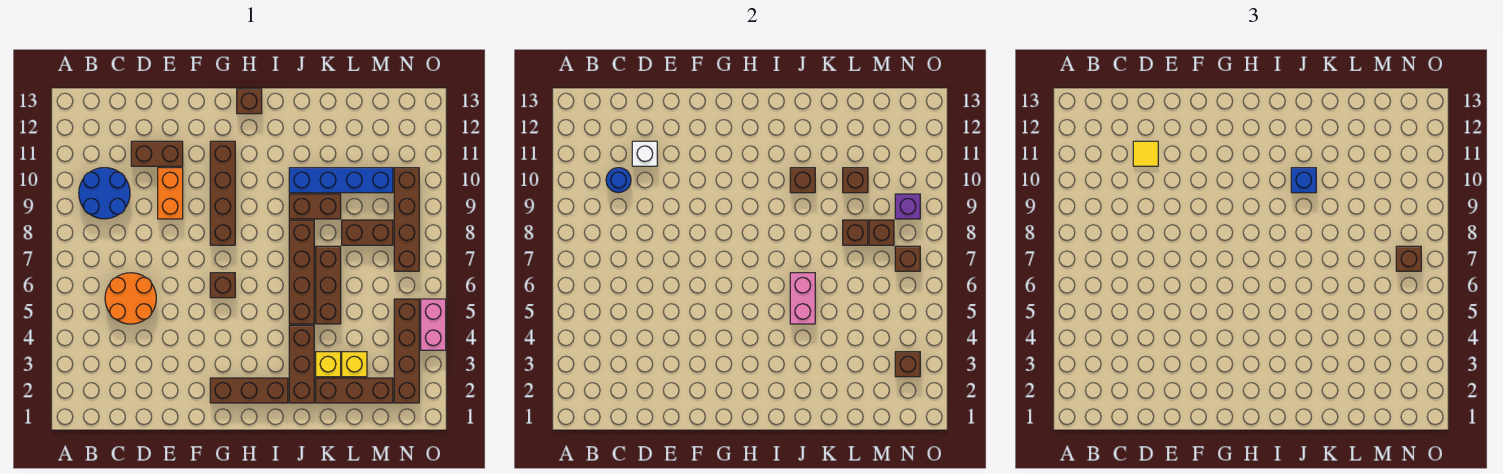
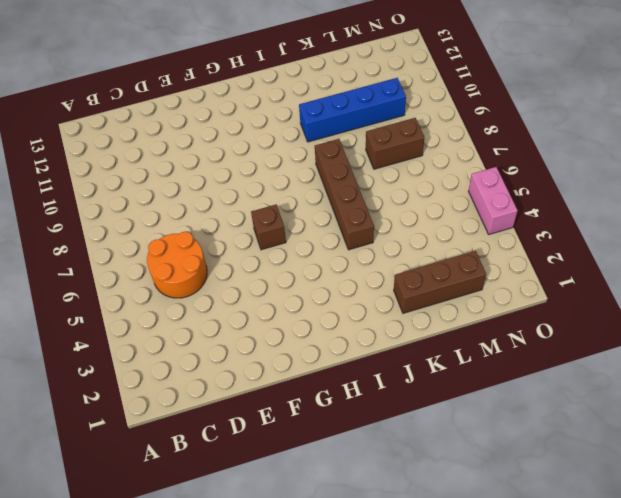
none -> blue round brick B9:C10 level 1
none -> brown brick D11:E11 level 1
none -> orange brick E9:E10 level 1
none -> brown brick G2:I2 level 1

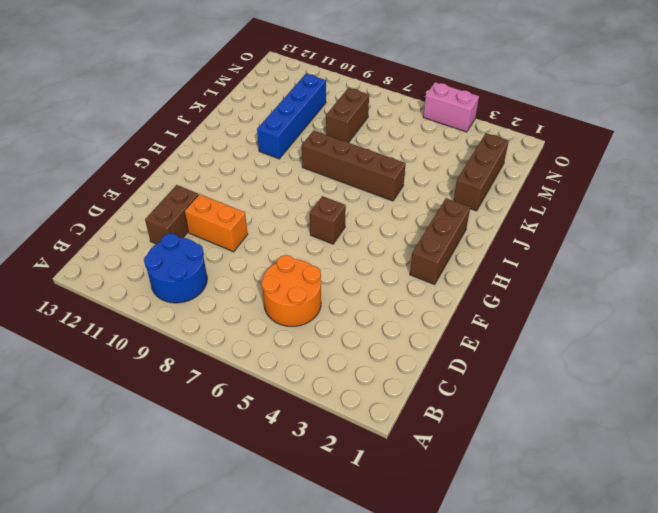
none -> brown brick G8:G11 level 1
none -> brown brick H13 level 1
none -> brown brick J2:J4 level 1
none -> brown brick J9:K9 level 1

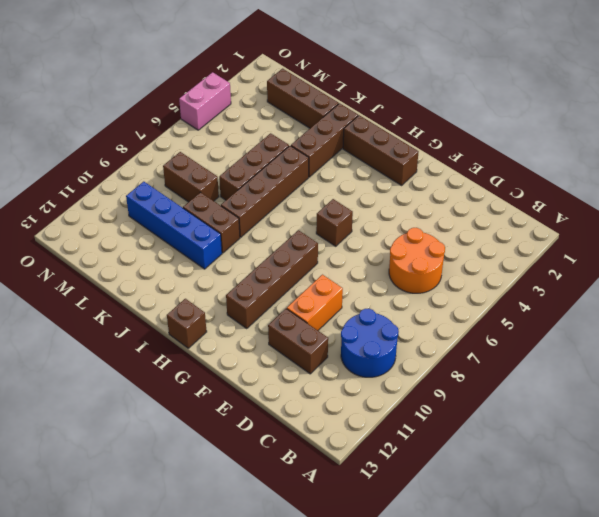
none -> yellow brick K3 level 1
none -> yellow brick L3 level 1
none -> brown brick N2:N5 level 1
none -> brown brick N7:N10 level 1

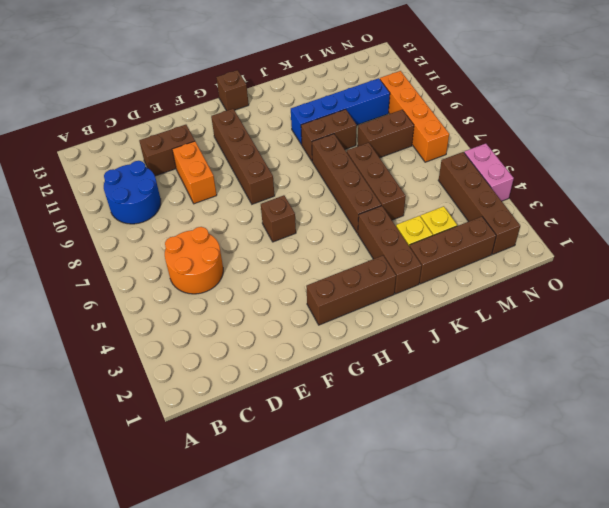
orange brick N7:N10 level 1 -> brown brick N7:N10 level 1
none -> blue round brick C10 level 2
none -> white brick D11 level 2
none -> pink brick J5:J6 level 2
none -> brown brick J10 level 2

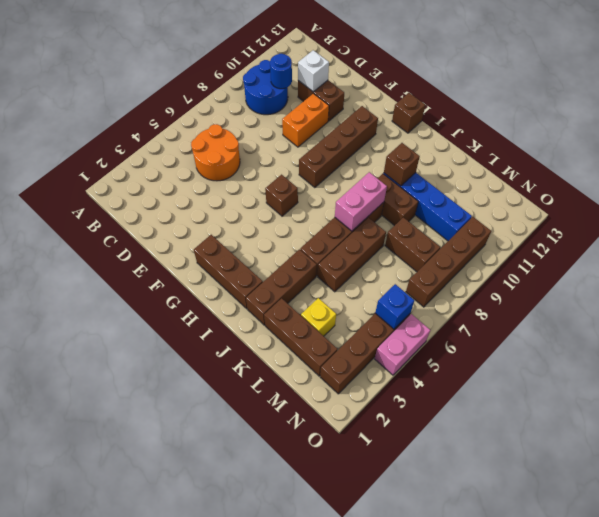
pink brick J7:J8 level 2 -> pink brick J5:J6 level 2
blue brick N5 level 2 -> blue brick J10 level 3
none -> yellow brick K3 level 1
none -> brown brick L8 level 2
none -> brown brick L10 level 2
none -> brown brick M8 level 2

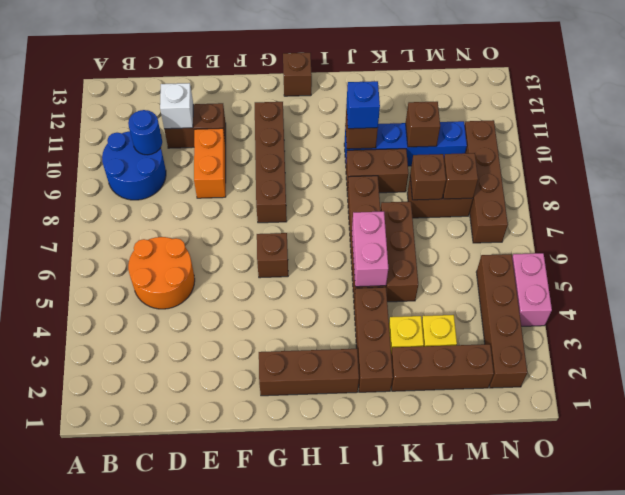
none -> brown brick N3 level 2
none -> brown brick N7 level 2
none -> purple brick N9 level 2
none -> yellow tile D11 level 3

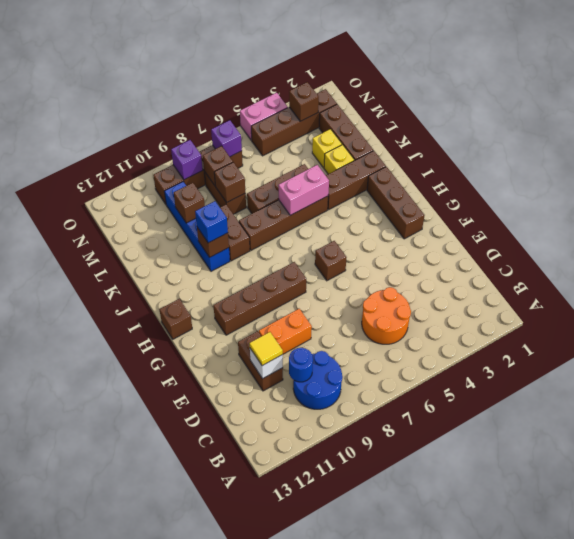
purple brick N7 level 2 -> brown brick N7 level 2
none -> brown brick N7 level 3

